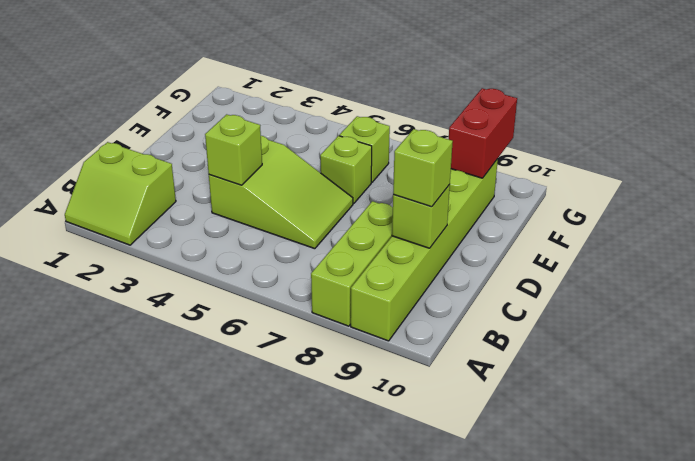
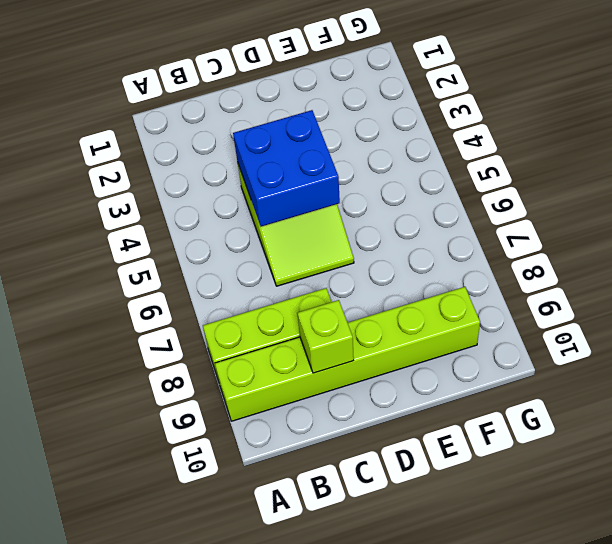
blue brick C4:D5 level 2 -> lime brick C4 level 2
none -> lime slope A1:B2 level 1 top B
none -> lime brick E6 level 1

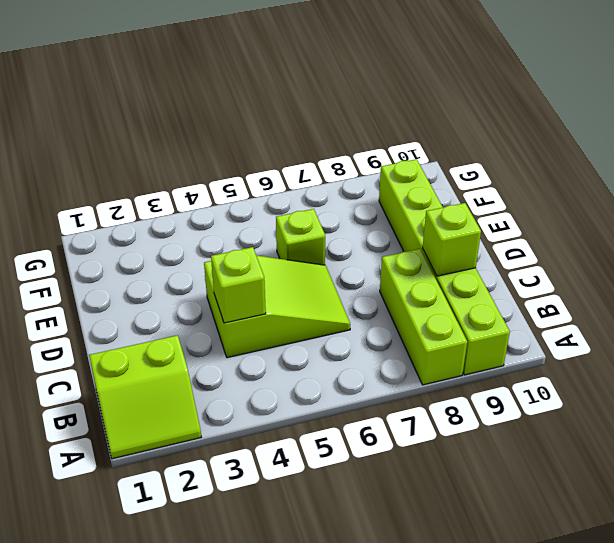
none -> lime brick F6 level 1
none -> red brick F9:G9 level 2

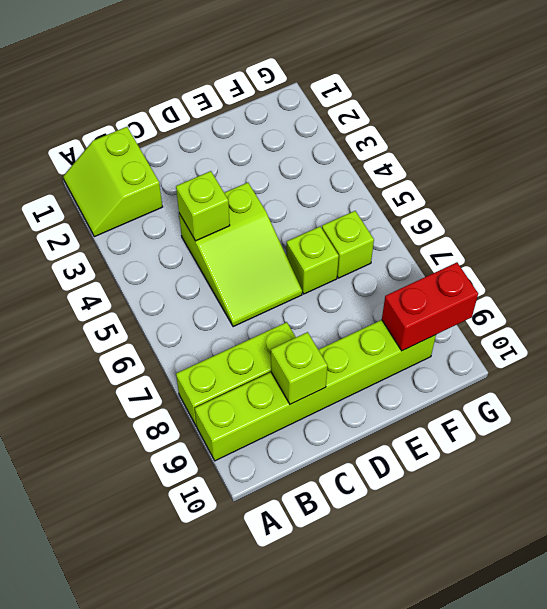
none -> lime brick C9 level 3

